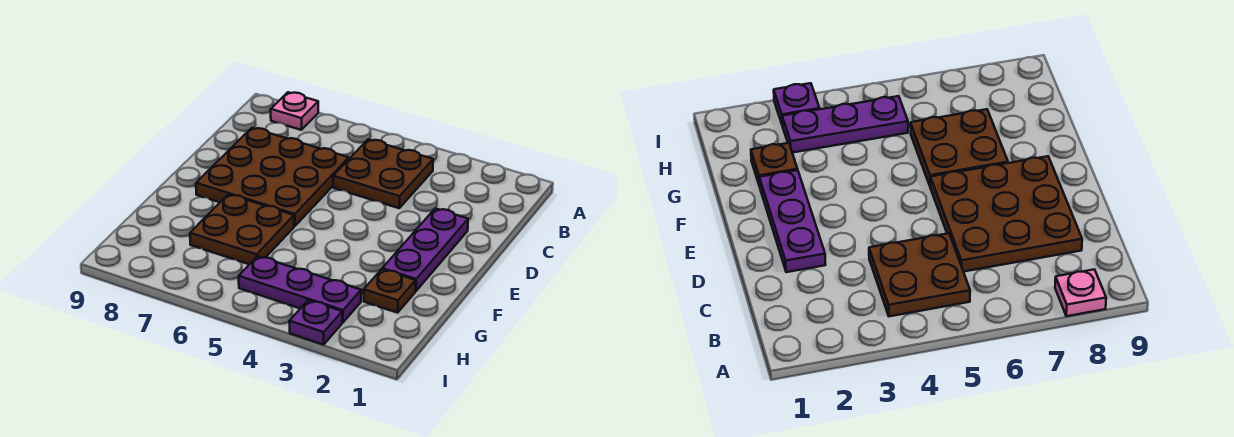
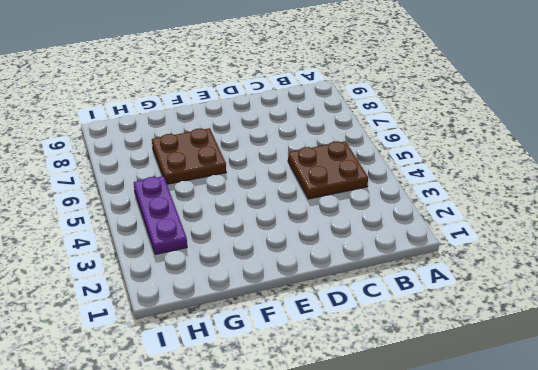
none -> pink plate A8 level 1
none -> brown plate C6:E8 level 1

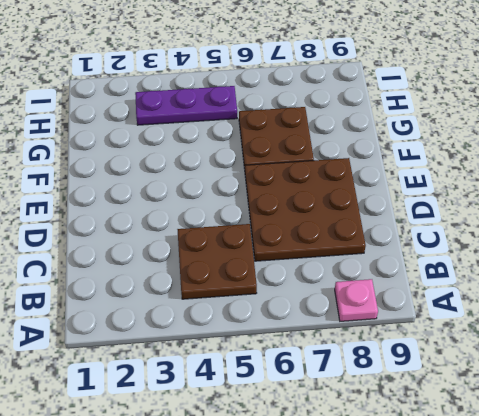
none -> purple plate D2:F2 level 1
none -> brown plate G2 level 1

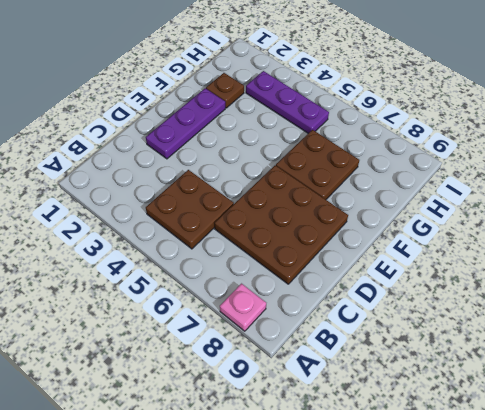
none -> purple plate I3 level 1

